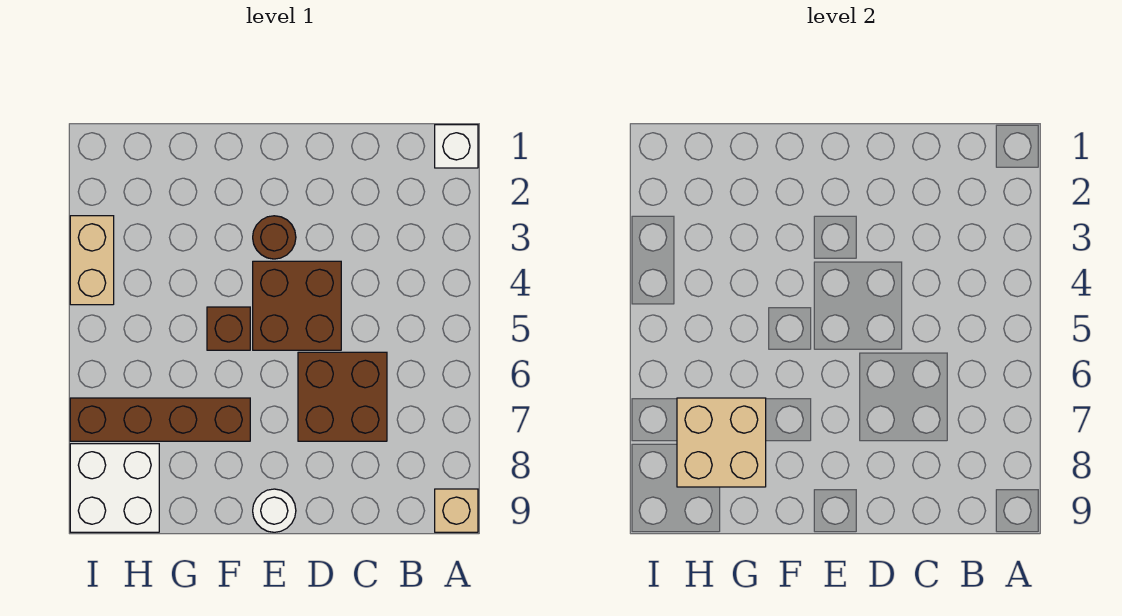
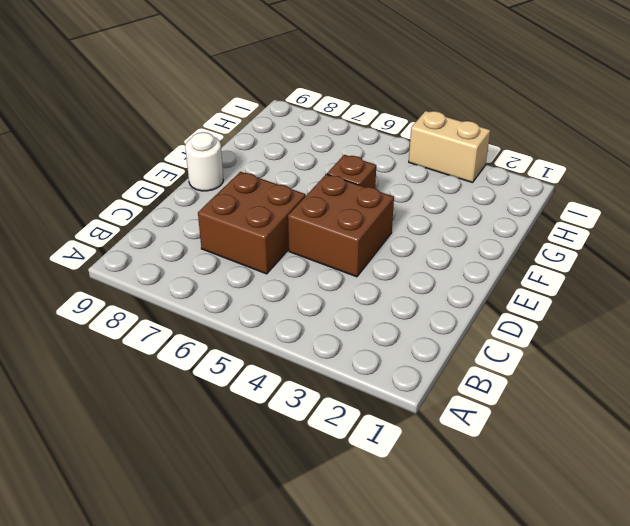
none -> white brick A1 level 1
none -> tan brick A9 level 1

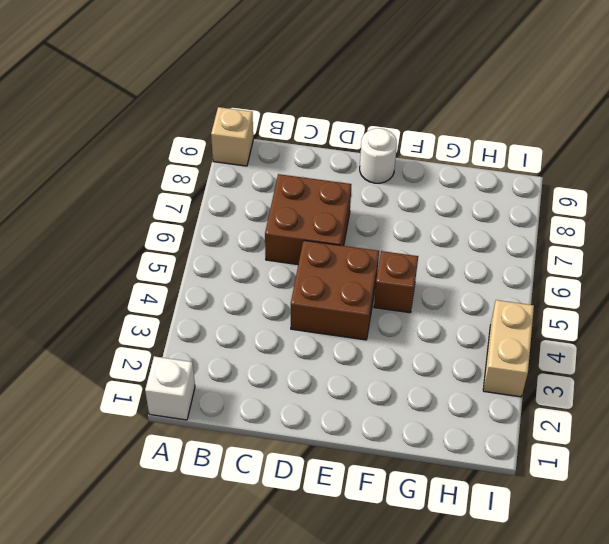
none -> brown round brick E3 level 1
none -> brown brick F7:I7 level 1

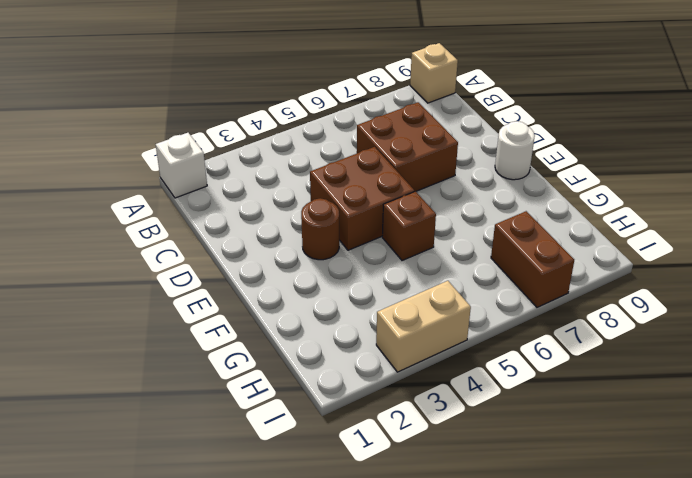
brown brick H7:I7 level 1 -> brown brick F7:I7 level 1
none -> white brick H8:I9 level 1
none -> tan brick G7:H8 level 2

